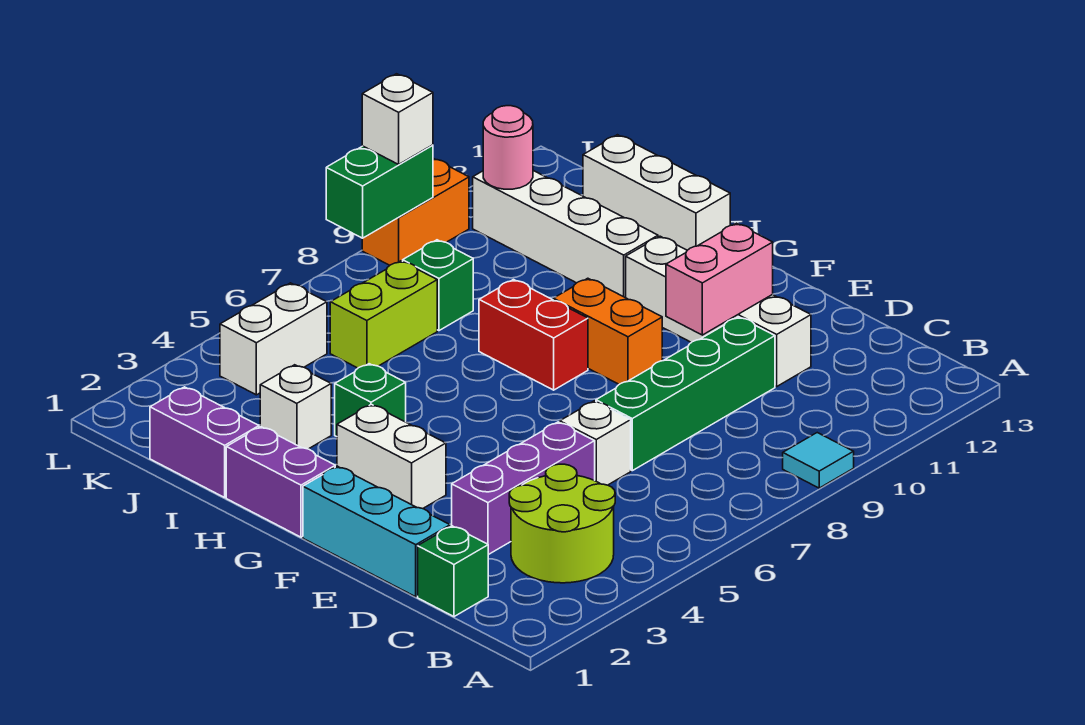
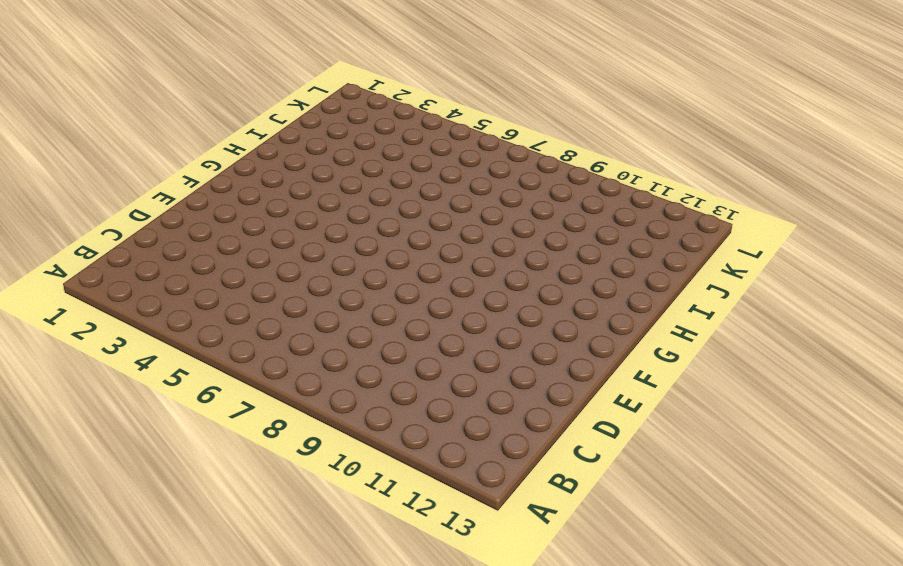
none -> cyan tile A9 level 1
none -> lime round brick B3:C4 level 1
none -> green brick C1 level 1

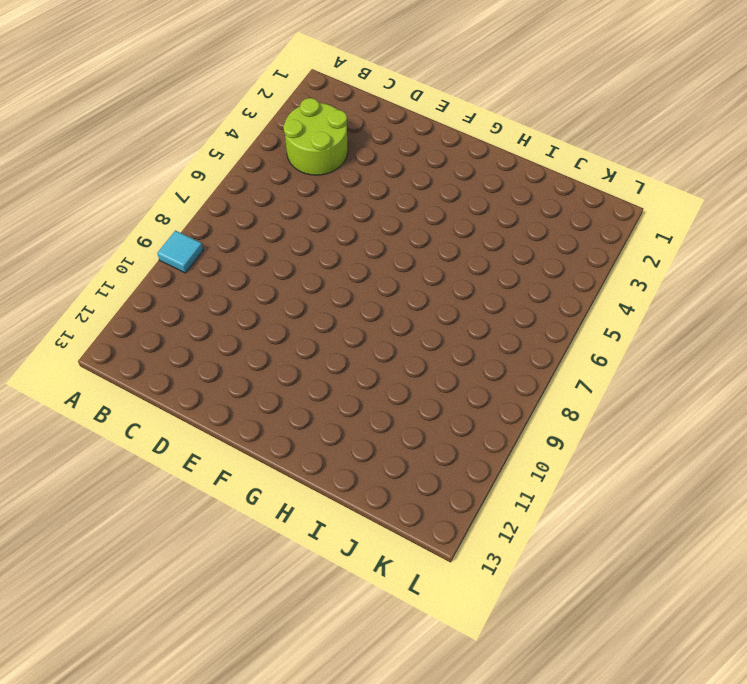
none -> green brick C1 level 1
none -> cyan brick D1:F1 level 1
none -> purple brick D3:D5 level 1

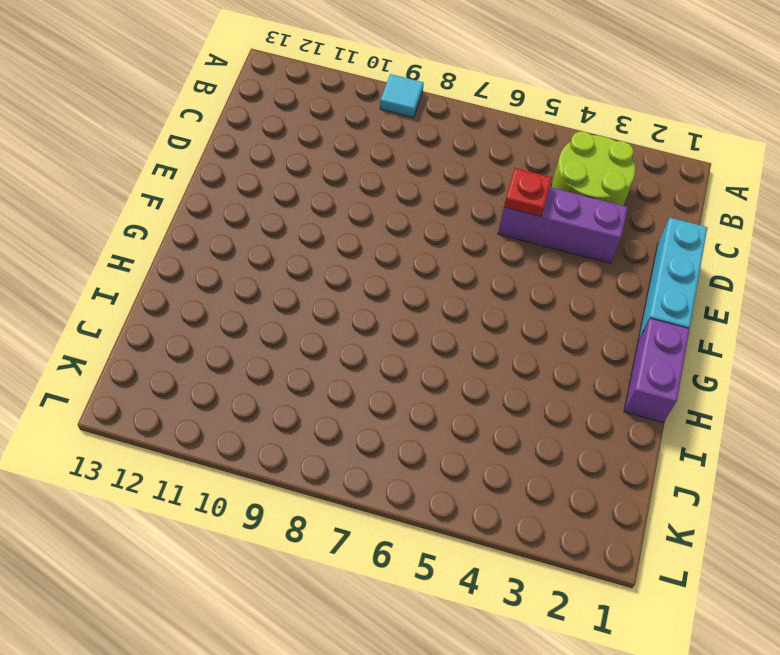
red plate D5 level 2 -> none
none -> green brick C1 level 1
none -> white brick D6 level 1
none -> green brick D7:D10 level 1

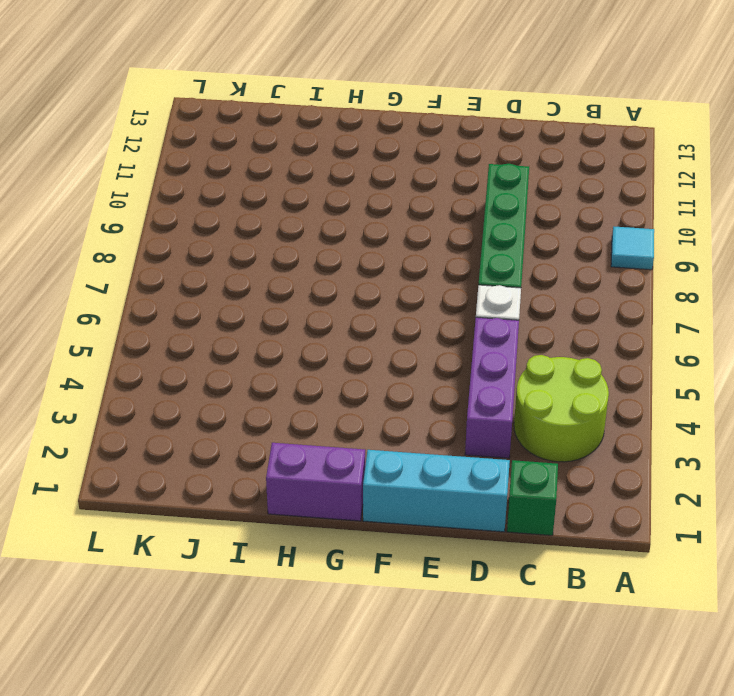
none -> white brick D11:G11 level 1
none -> white brick F3:G3 level 1
none -> orange brick F9:G9 level 1

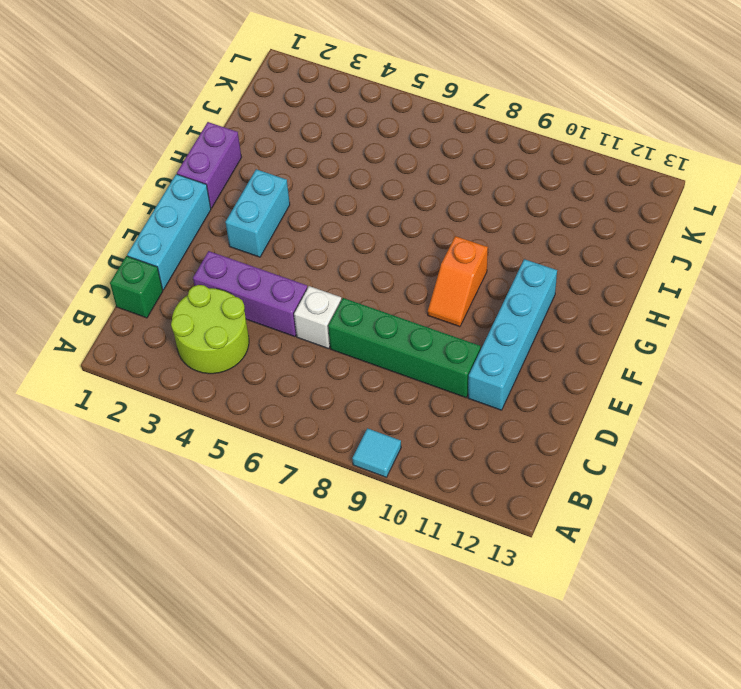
cyan brick D11:G11 level 1 -> white brick D11:G11 level 1
cyan brick F3:G3 level 1 -> white brick F3:G3 level 1
orange slope F9:G9 level 1 top G -> orange brick F9:G9 level 1
none -> red brick G8:H8 level 1
none -> green brick H4 level 1
none -> white brick H11:K11 level 1

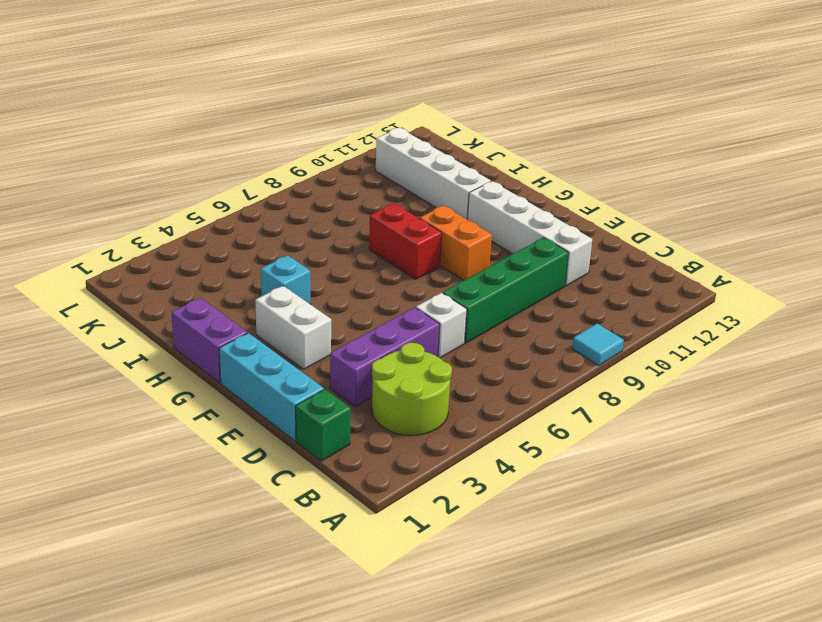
cyan brick H4 level 1 -> green brick H4 level 1
none -> white brick H13:J13 level 1
none -> purple brick I1:J1 level 1
none -> white brick I3 level 1

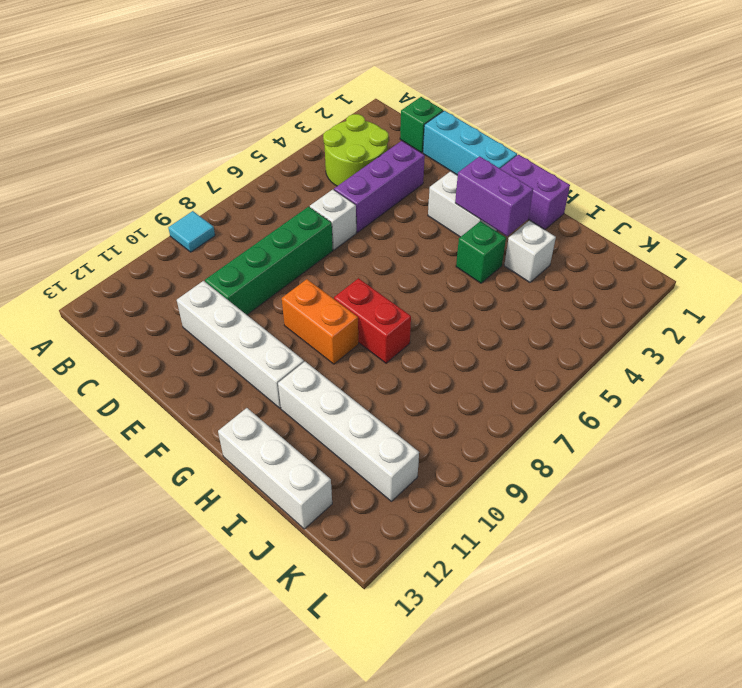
purple brick G3:H3 level 2 -> purple brick I1:J1 level 1
none -> lime brick J6:J7 level 1
none -> green brick J8 level 1
none -> white brick K4:K5 level 1

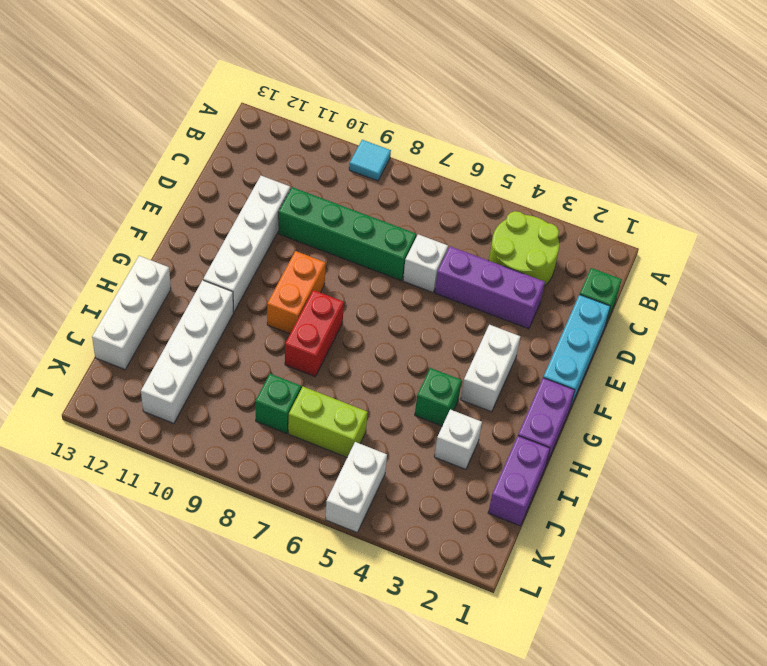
white brick K5:L5 level 1 -> white brick K4:K5 level 1
none -> orange brick L9:L10 level 1
none -> pink brick E10:E11 level 2
none -> pink round brick K11 level 2

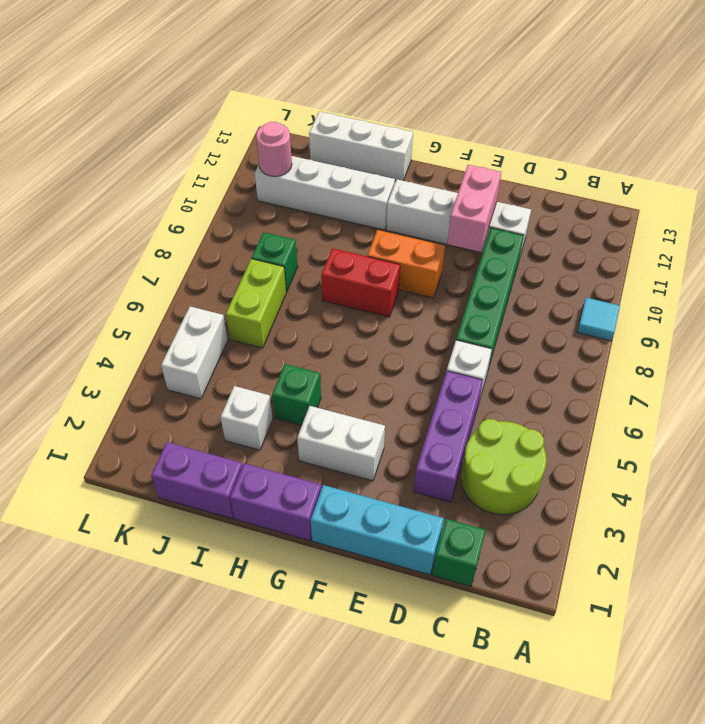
none -> orange brick L9:L10 level 1
none -> green brick L8:L9 level 2
none -> white brick L9 level 3

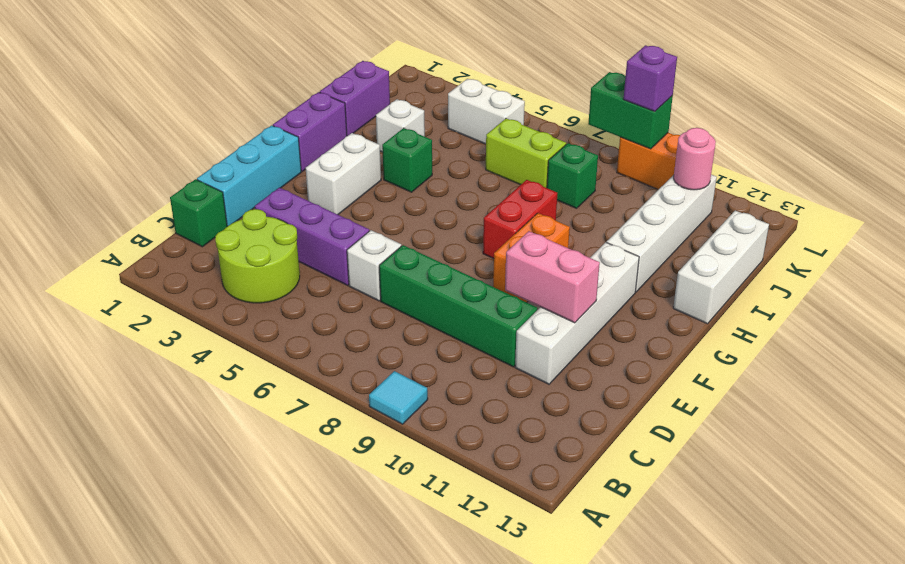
purple brick L9 level 3 -> white brick L9 level 3

